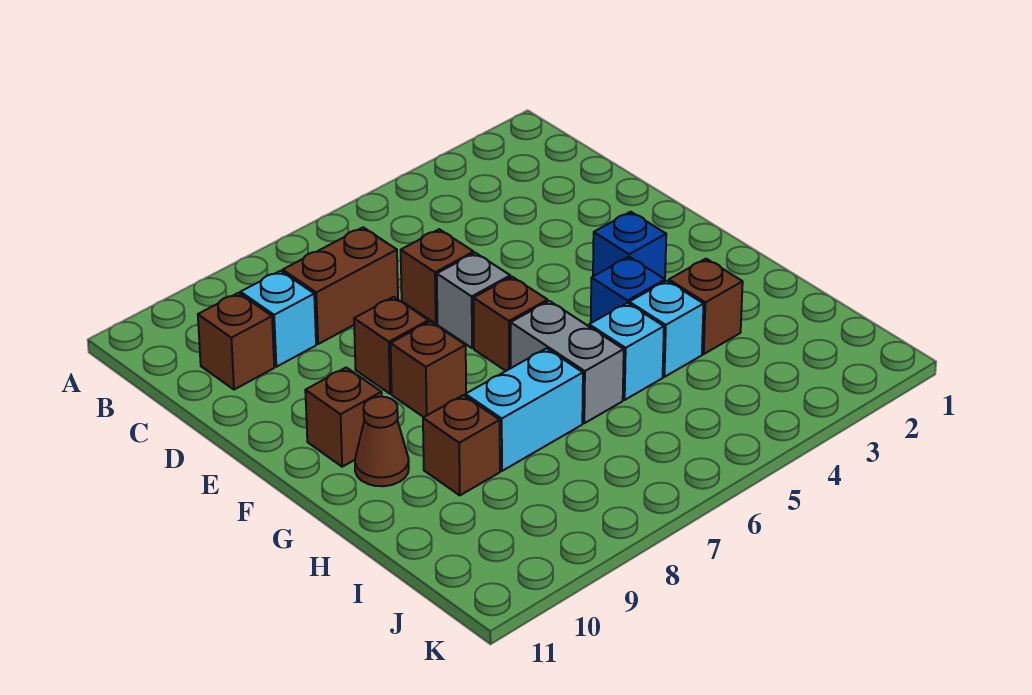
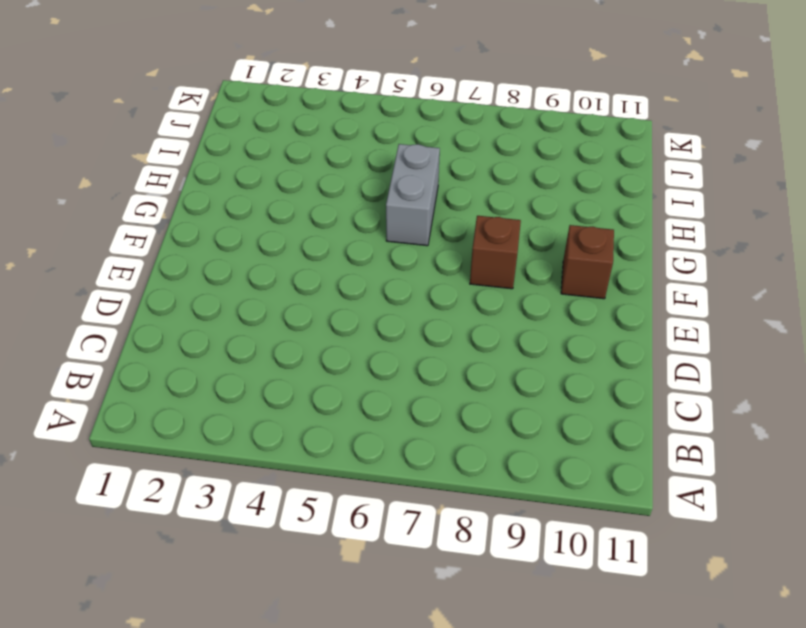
none -> brown brick C7:C8 level 1
none -> cyan brick C9 level 1
none -> brown brick C10 level 1

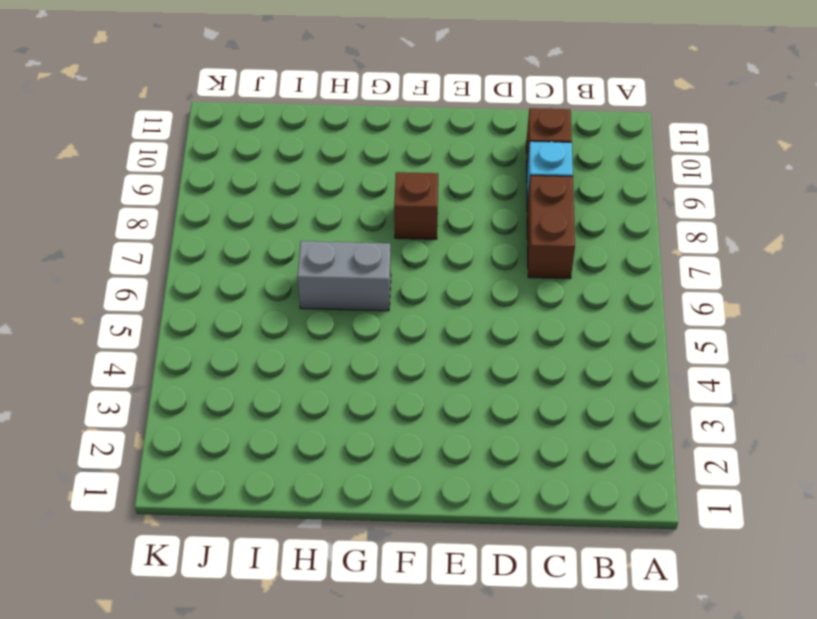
none -> brown brick D6 level 1
none -> grey brick E6 level 1
none -> brown brick E8 level 1

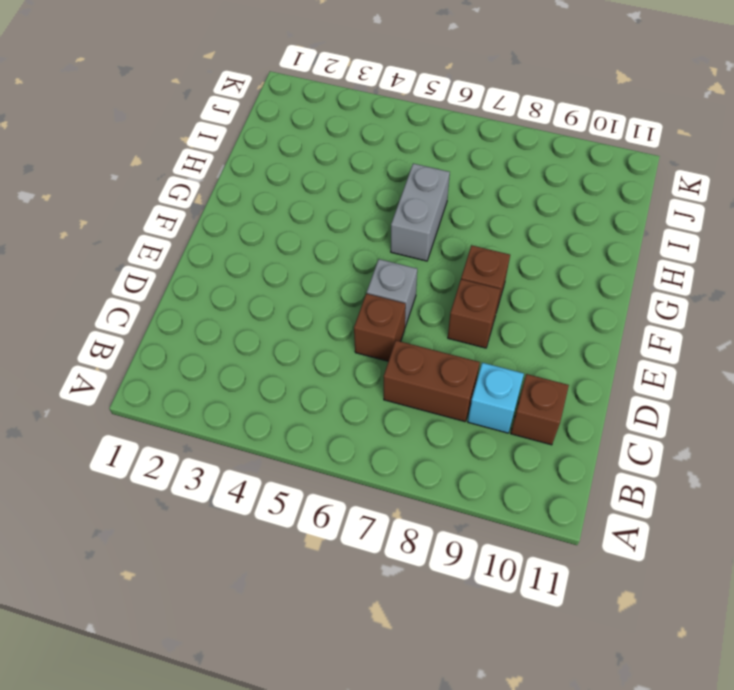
none -> blue brick F3 level 1
none -> brown brick F6 level 1
none -> brown brick F10 level 1

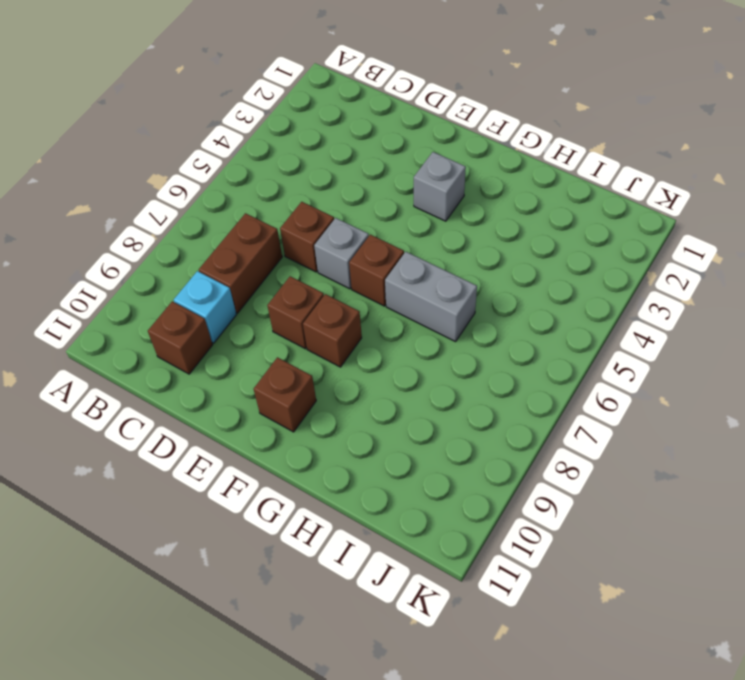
grey brick F3 level 1 -> blue brick F3 level 1
none -> blue brick G4 level 1
none -> brown cone G10 level 1
none -> brown brick H3 level 1

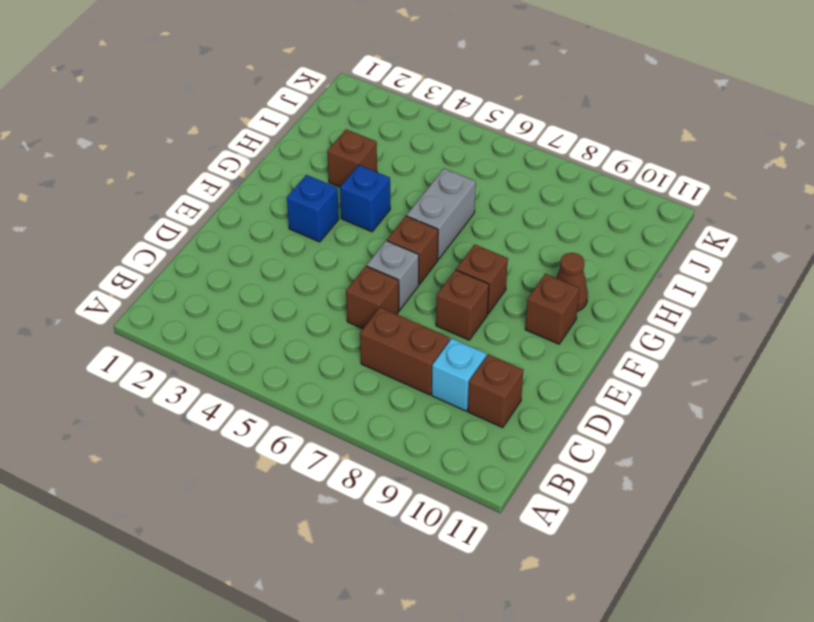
none -> cyan brick H4 level 1
none -> cyan brick H5 level 1
none -> cyan brick H7:H8 level 1

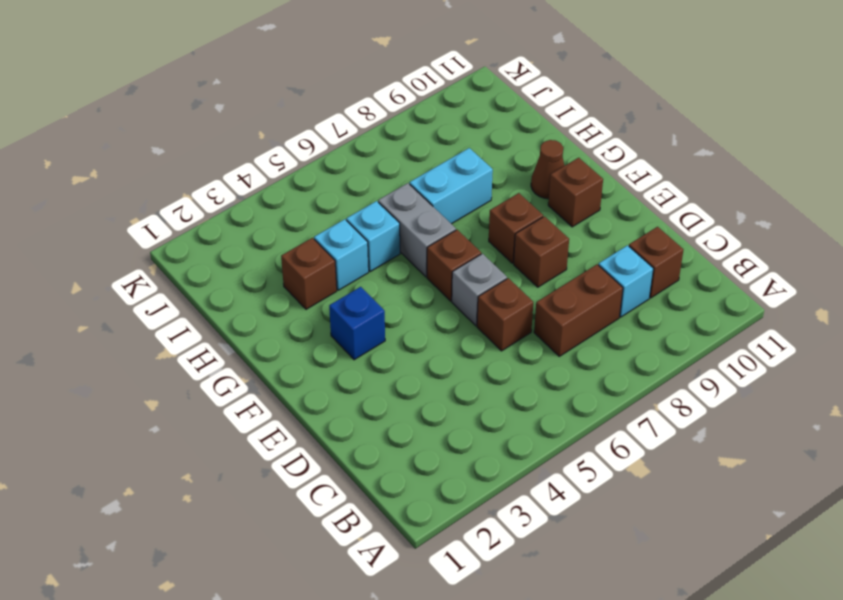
none -> blue brick G4 level 1
none -> brown brick H9 level 1

